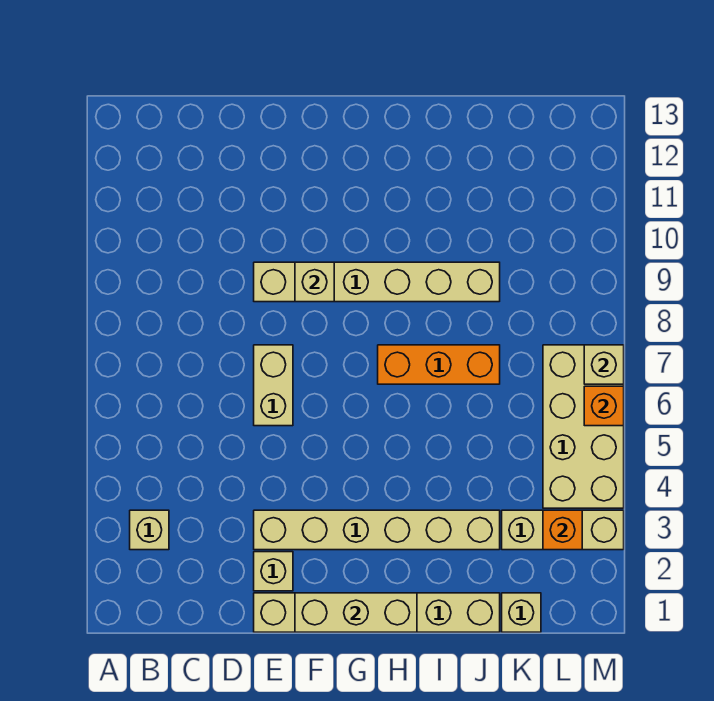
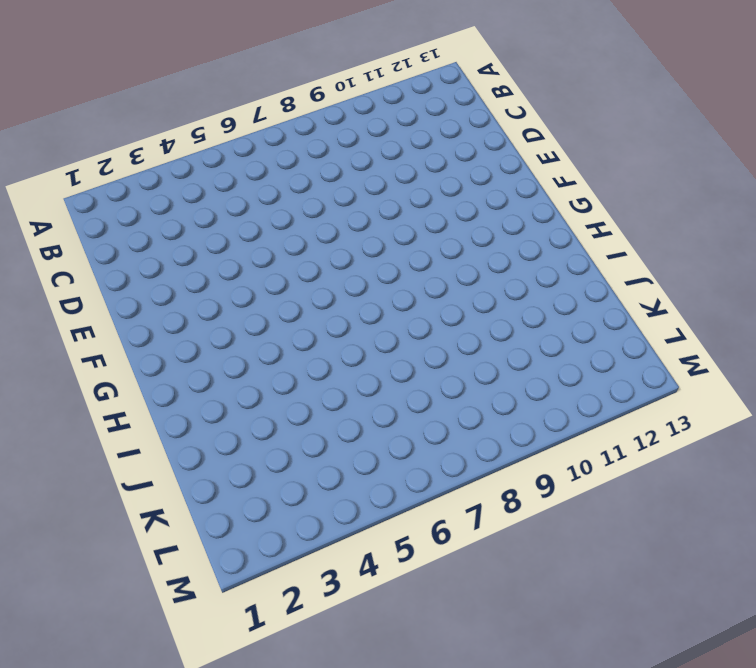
none -> tan brick B3 level 1
none -> tan brick E1:J1 level 1
none -> tan brick E2 level 1

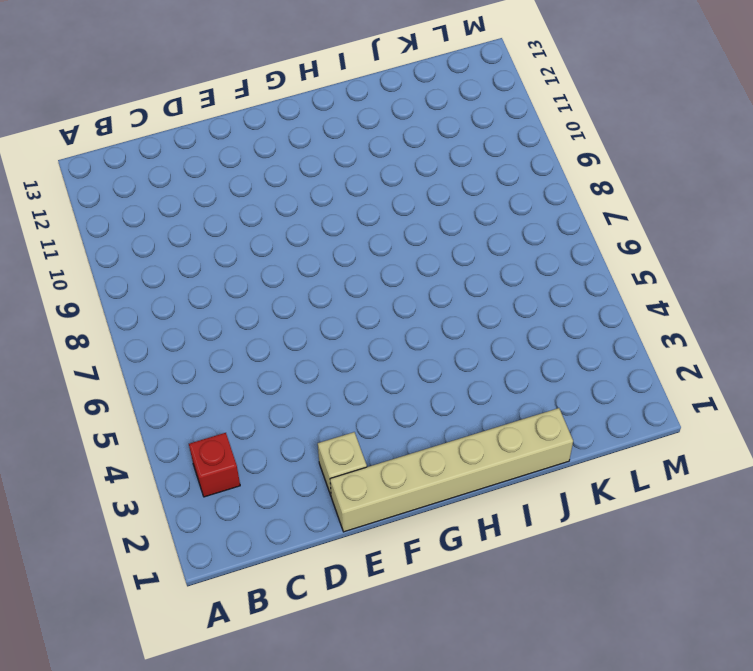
red brick B3 level 1 -> tan brick B3 level 1
none -> tan brick E3:J3 level 1
none -> tan brick E6:E7 level 1
none -> tan brick E9:J9 level 1

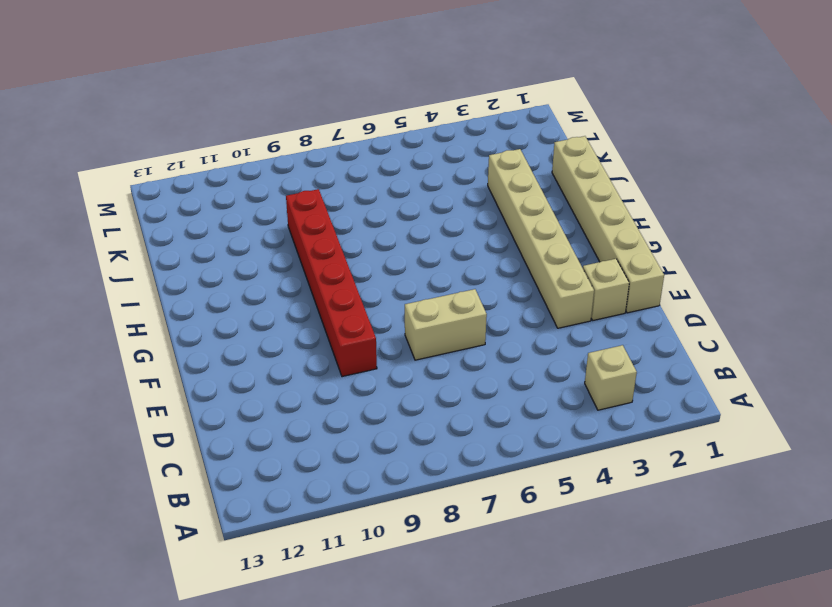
red brick E9:J9 level 1 -> tan brick E9:J9 level 1
none -> orange brick H7:J7 level 1
none -> tan brick K1 level 1
none -> tan brick K3:M3 level 1

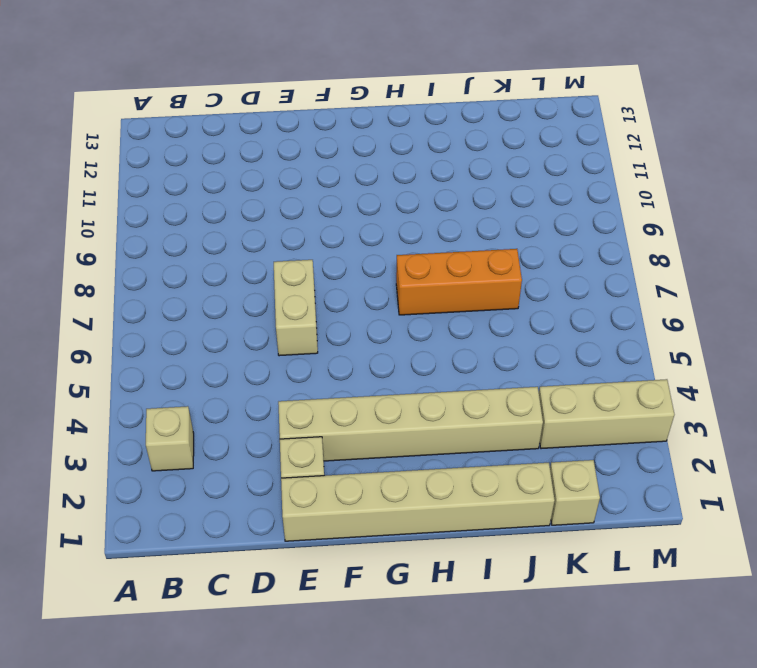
none -> tan brick E9:J9 level 1
none -> tan brick L4:M7 level 1
none -> tan brick F1:H1 level 2

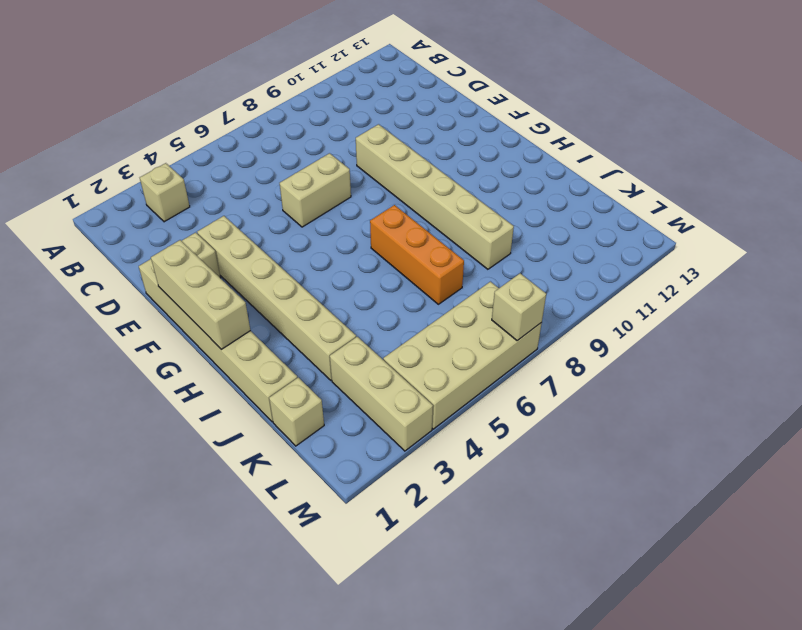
none -> tan brick F9 level 2
none -> orange brick L3 level 2
none -> orange brick M6 level 2

